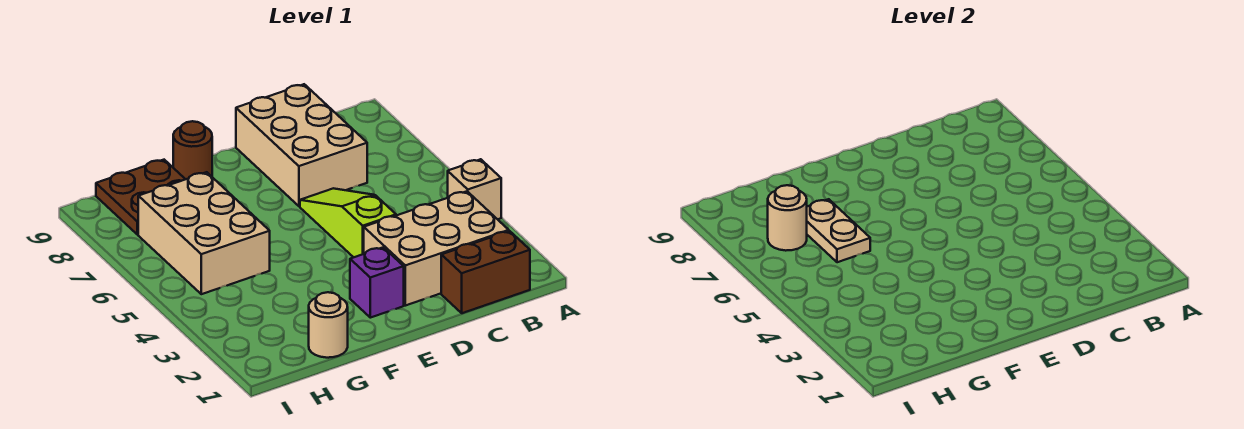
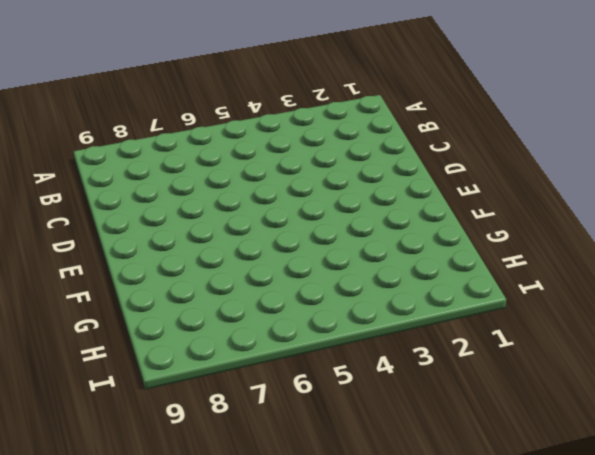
none -> tan brick A4 level 1
none -> brown brick B1:C1 level 1
none -> tan brick B2:D3 level 1

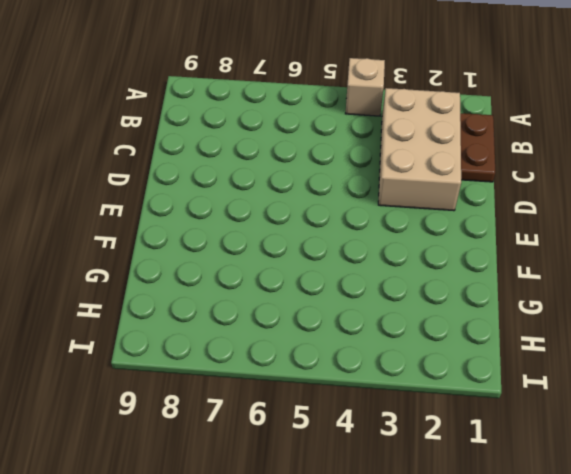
brown plate B1:C1 level 1 -> brown brick B1:C1 level 1
none -> tan brick C7:D9 level 1
none -> lime slope D4:D6 level 1 top 4
none -> purple brick E2 level 1

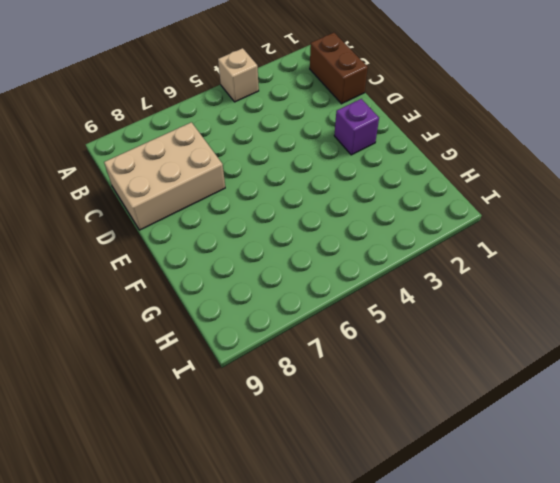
none -> tan brick B2:D3 level 1
none -> lime slope D4:D6 level 1 top 4
none -> brown round brick F9 level 1

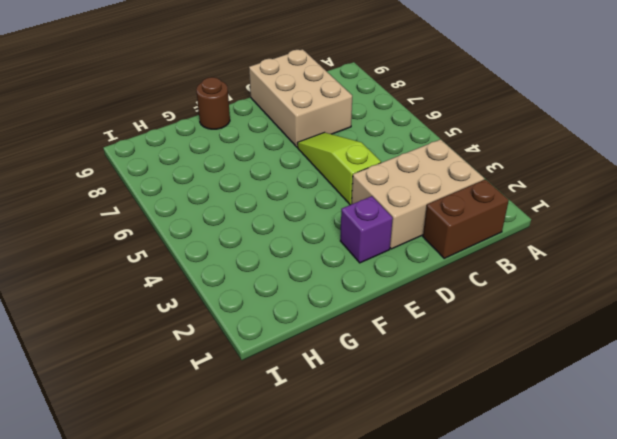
none -> tan brick A4 level 1
none -> tan round brick G1 level 1
none -> tan brick G5:H7 level 1

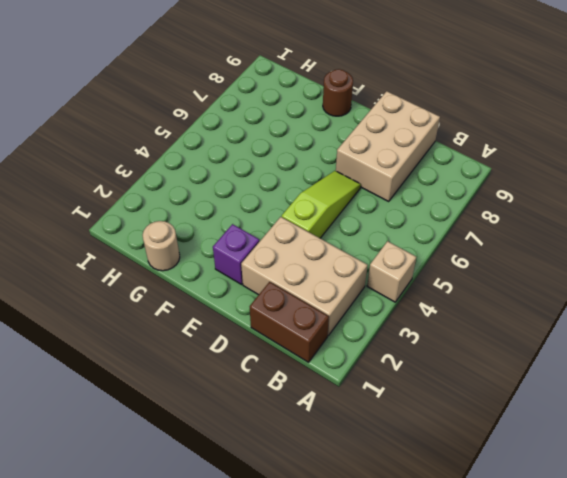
none -> tan brick G5:H7 level 1
none -> brown plate G8:H9 level 1
none -> tan plate G6:G7 level 2

